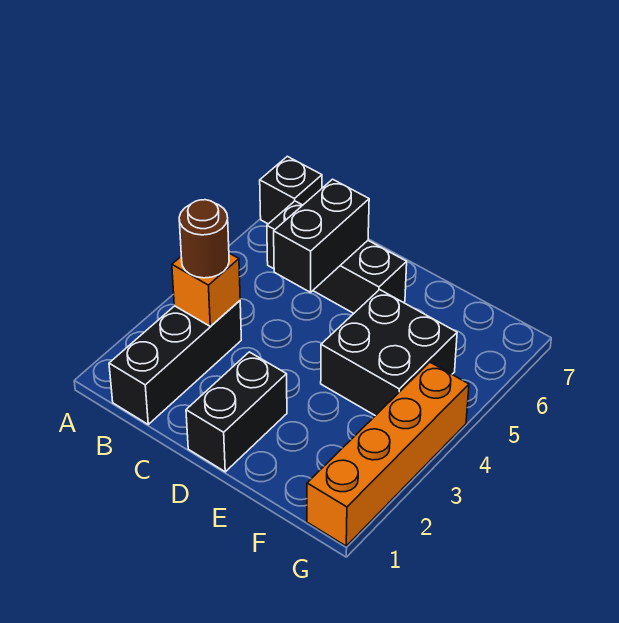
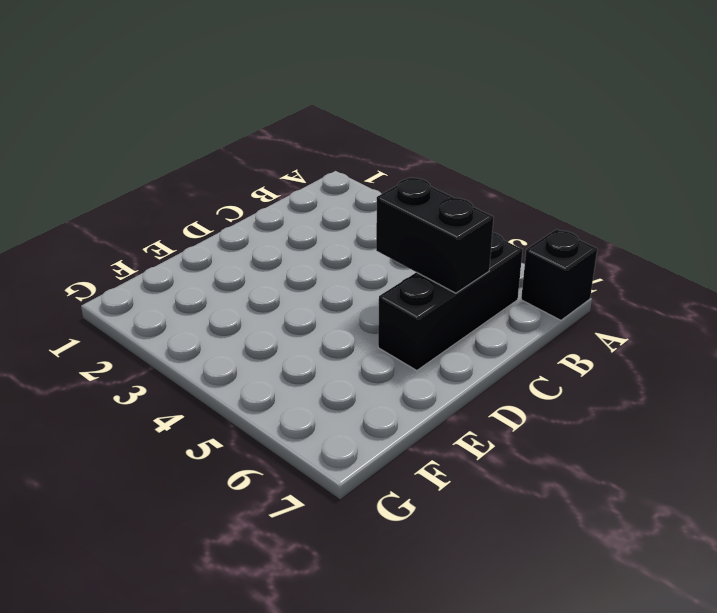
none -> black brick B1:B3 level 1
none -> black brick D1:D2 level 1

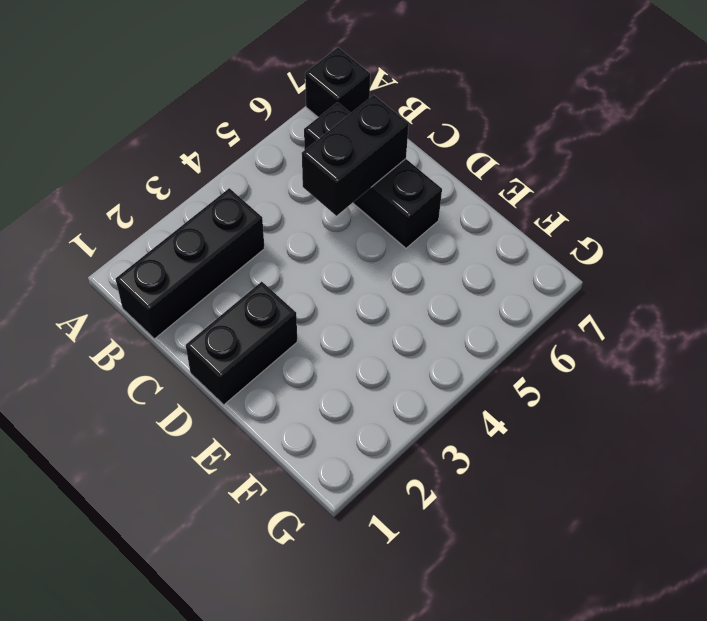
none -> black brick E4:F5 level 1
none -> orange brick G1:G4 level 1

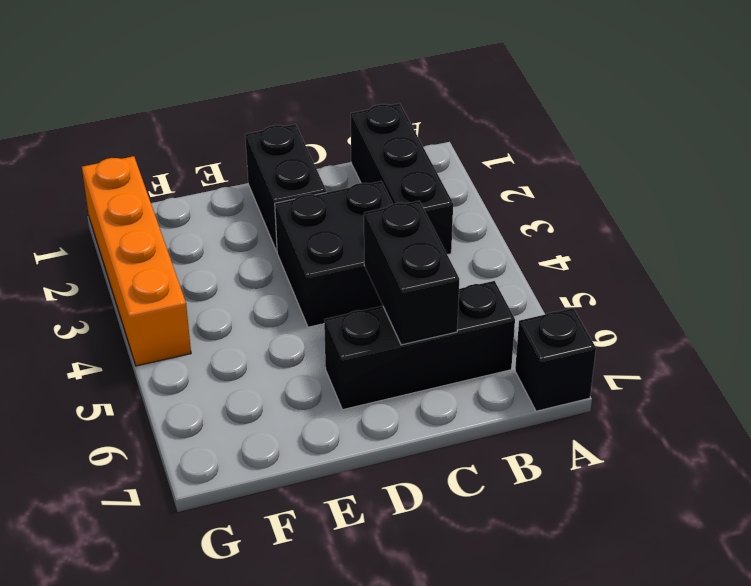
black brick C3:D4 level 1 -> black brick E4:F5 level 1
none -> orange brick B3 level 2
none -> brown round brick B3 level 3

